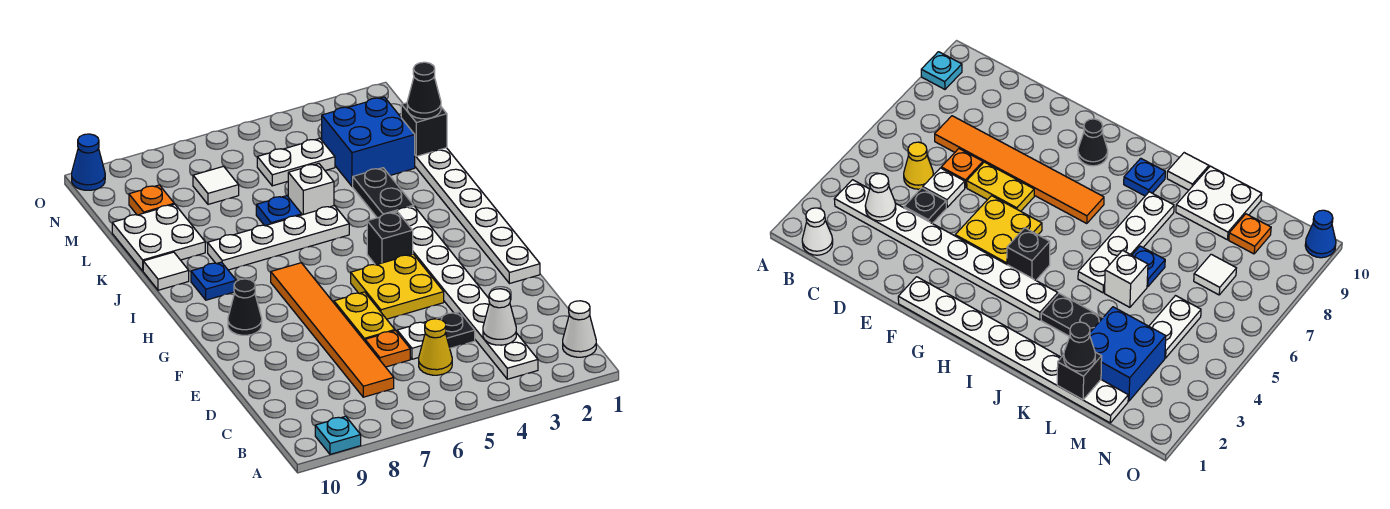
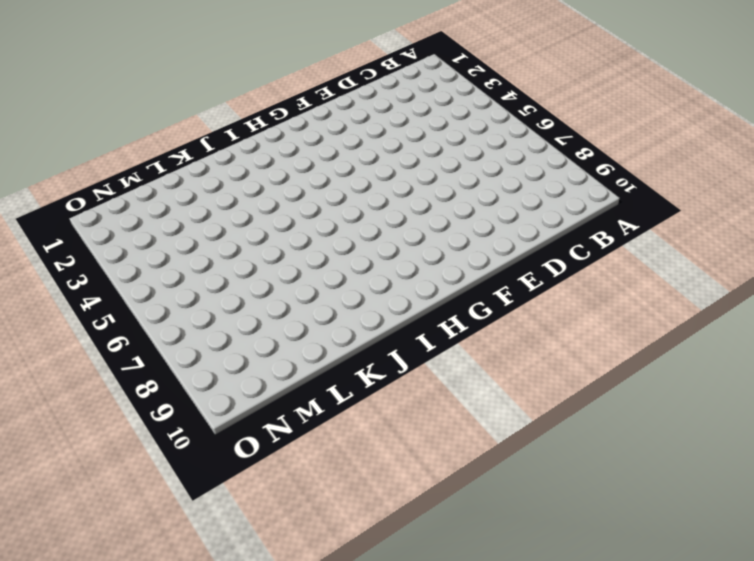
none -> cyan plate A9 level 1
none -> white cone B1 level 1
none -> white plate B3:I3 level 1

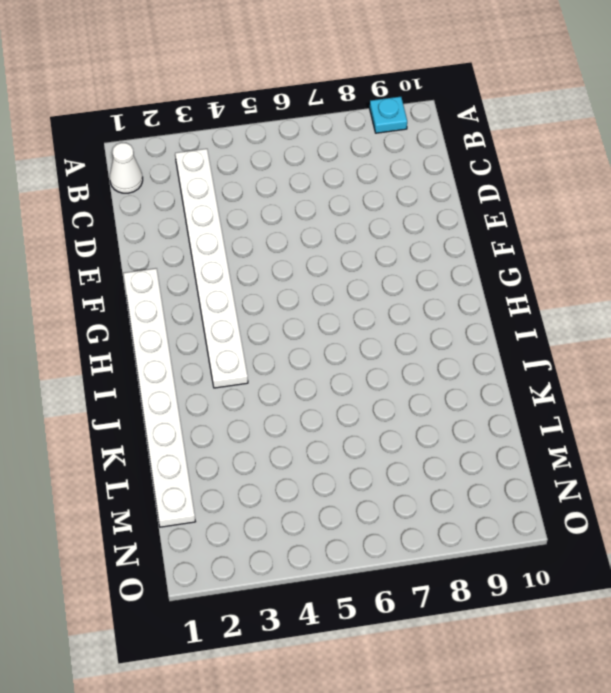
none -> yellow cone C5 level 1
none -> orange tile C7:H7 level 1
none -> black plate D4 level 1

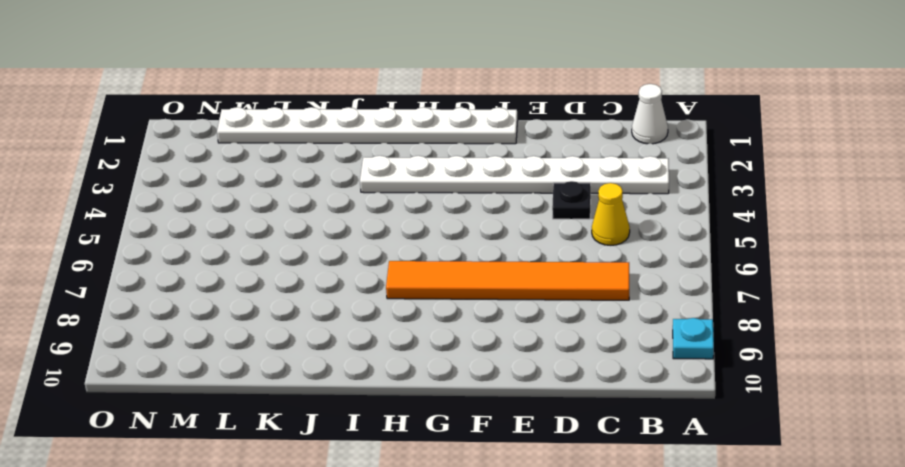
none -> white plate D5 level 1
none -> orange plate D6 level 1
none -> yellow plate E6:F6 level 1

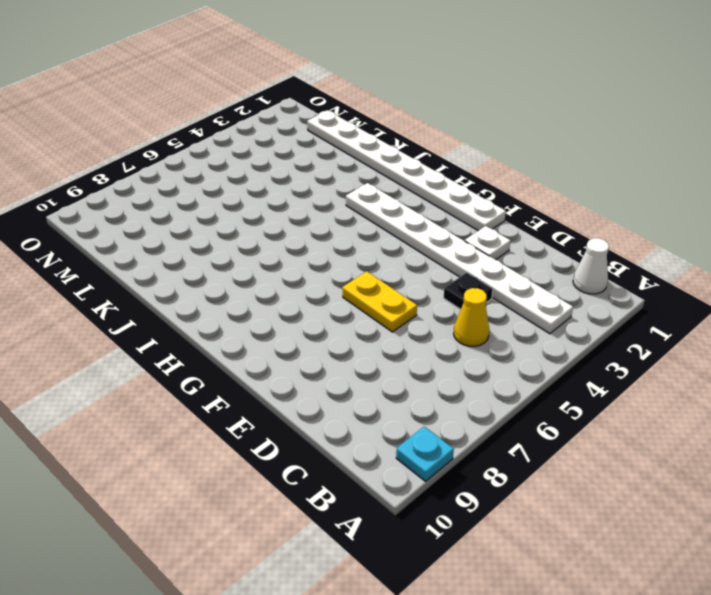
white plate E2 level 1 -> white plate D5 level 1
none -> orange tile C7:H7 level 1
none -> orange plate D6 level 1
none -> yellow plate F4:G5 level 1

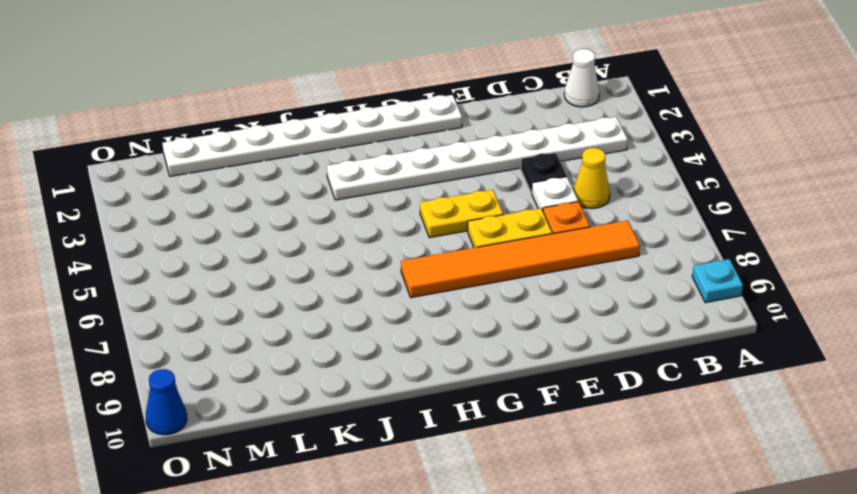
yellow plate F5:G5 level 1 -> yellow plate F4:G5 level 1
none -> black cone G9 level 1
none -> black brick H4 level 1
none -> blue plate I9 level 1

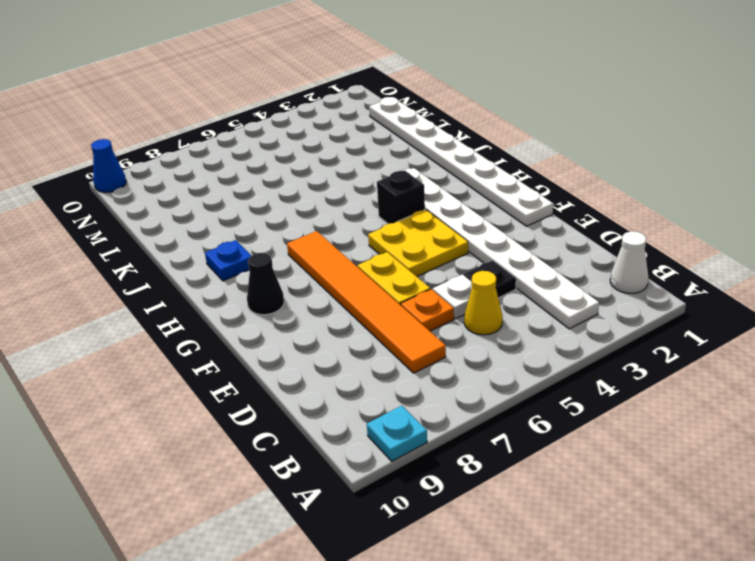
none -> black plate J3:K3 level 1
none -> white plate J5:J8 level 1
none -> white tile J10 level 1

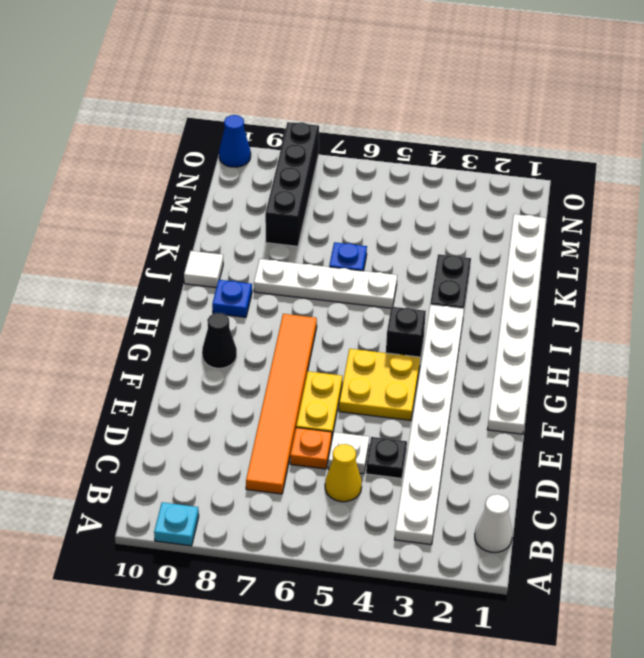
black brick L8:O8 level 1 -> none
none -> white brick K5 level 1
none -> white plate K9:L10 level 1
none -> blue brick L2:M3 level 1

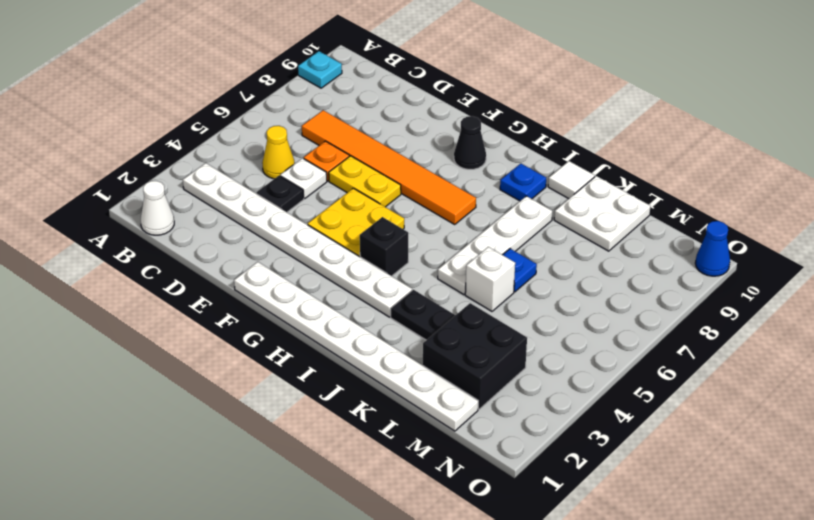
black brick L2:M3 level 1 -> blue brick L2:M3 level 1
none -> white plate M4:M5 level 1
none -> white tile M7 level 1
none -> orange plate M9 level 1

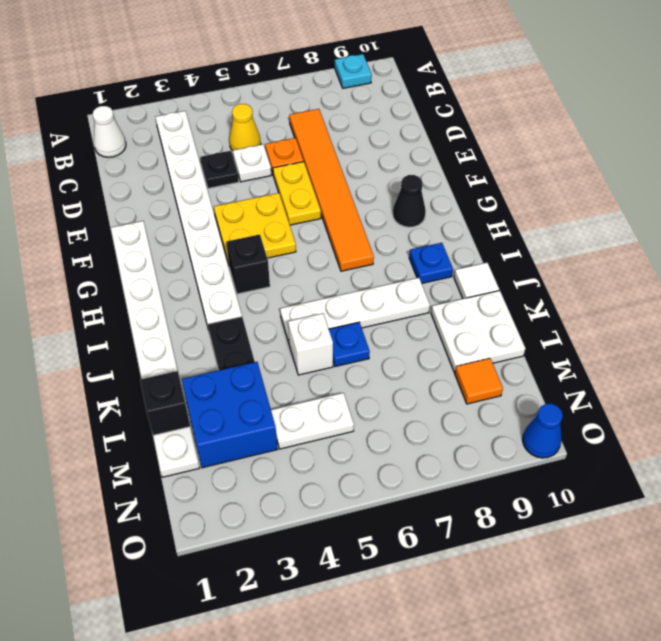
orange tile M9 level 1 -> orange plate M9 level 1
none -> white tile M7 level 1
none -> white cone C3 level 2
none -> black cone L1 level 3

